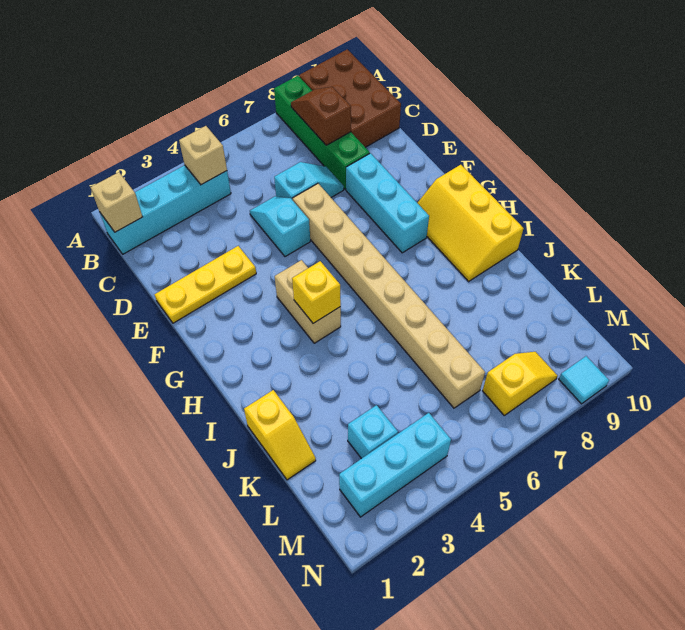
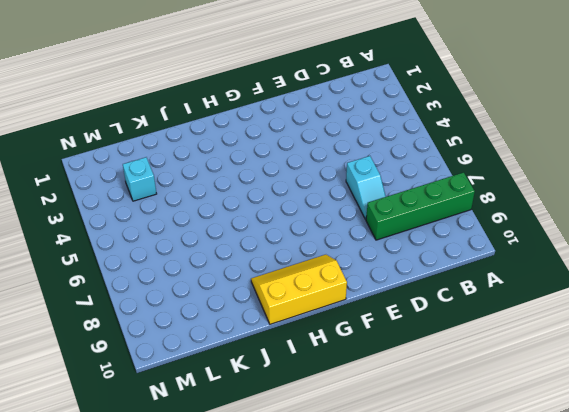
none -> brown brick A9:C10 level 1
none -> cyan brick B1:B4 level 1
none -> cyan slope D5:E5 level 1 top E

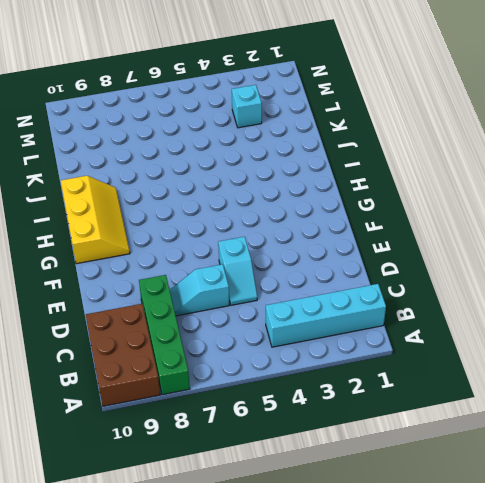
none -> yellow plate E1:E3 level 1
none -> tan brick E6:L6 level 1
none -> cyan brick E8:G8 level 1

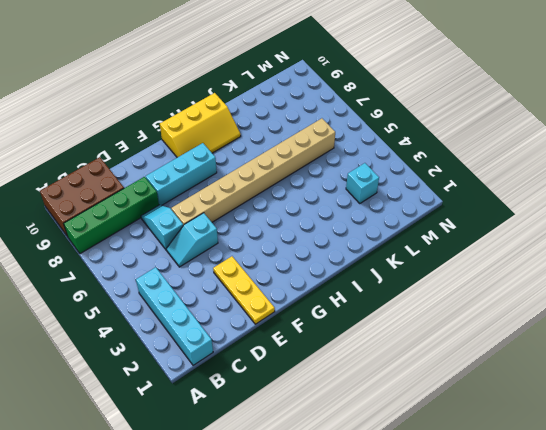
none -> tan brick G4:H4 level 1
none -> yellow slope J1:K1 level 1 top J
none -> cyan brick M2:M4 level 1

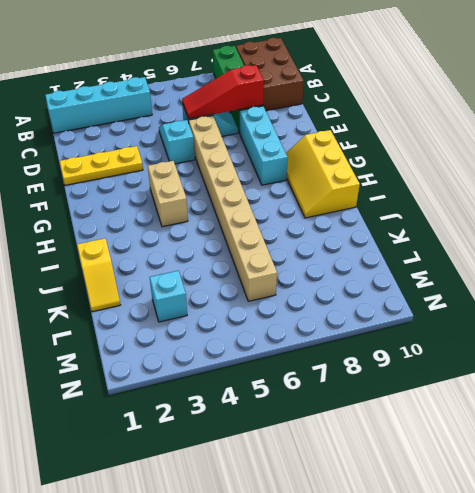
red slope D6:D8 level 2 top 8 -> none
none -> cyan brick M2:M4 level 1
none -> yellow slope M7:M8 level 1 top 7
none -> cyan tile N9 level 1

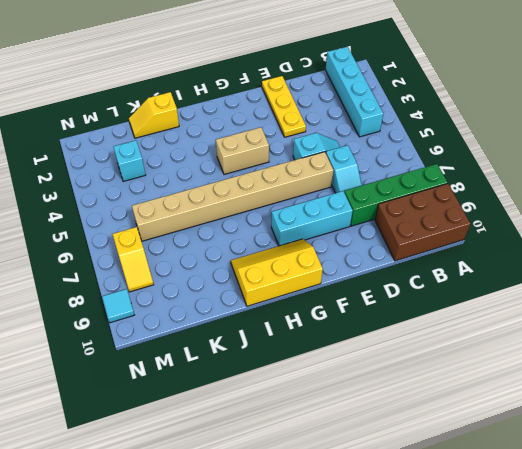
none -> cyan brick M2:M4 level 1
none -> tan brick B1 level 2
none -> tan brick B4 level 2

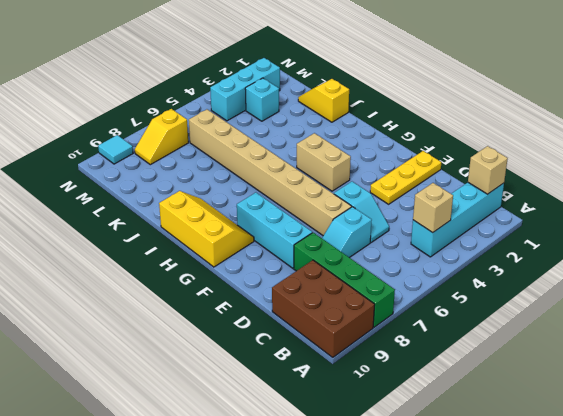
none -> brown slope B8:C8 level 2 top C
none -> yellow brick H4 level 2

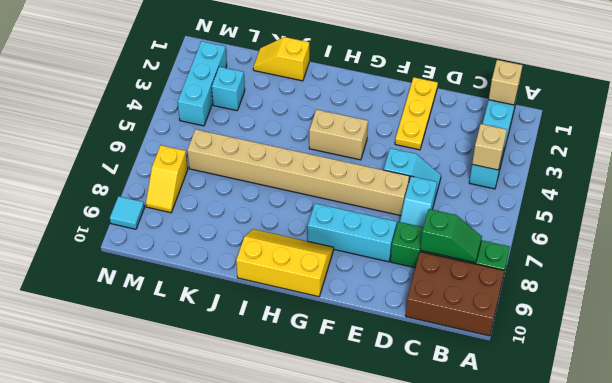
green slope B8:C8 level 2 top C -> brown slope B8:C8 level 2 top C
none -> yellow brick H4 level 2

